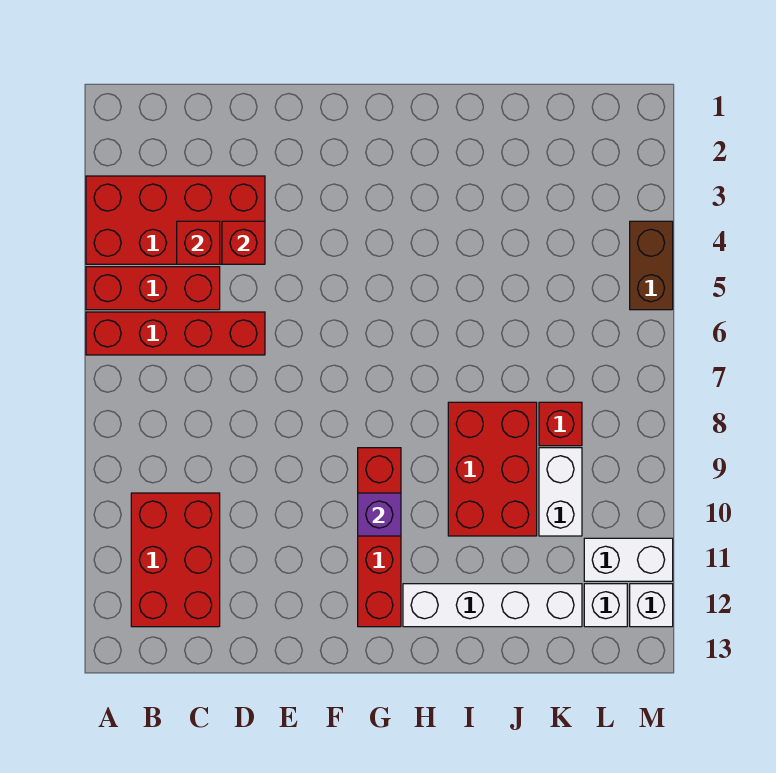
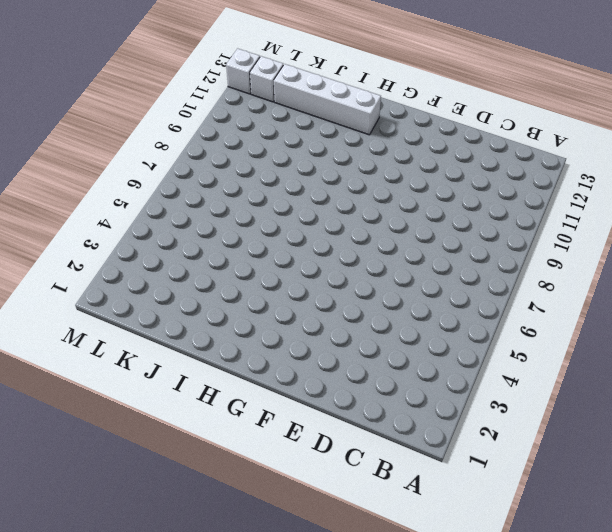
none -> red brick A3:D4 level 1
none -> red brick A5:C5 level 1
none -> red brick A6:D6 level 1

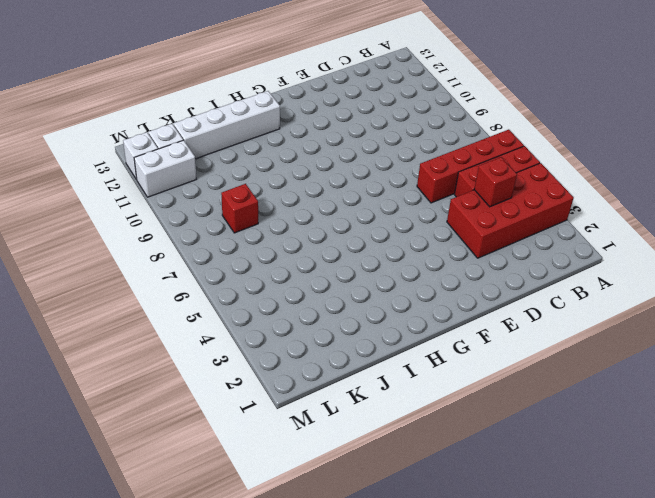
none -> red brick B10:C12 level 1
none -> red brick G9:G12 level 1
none -> red brick I8:J10 level 1

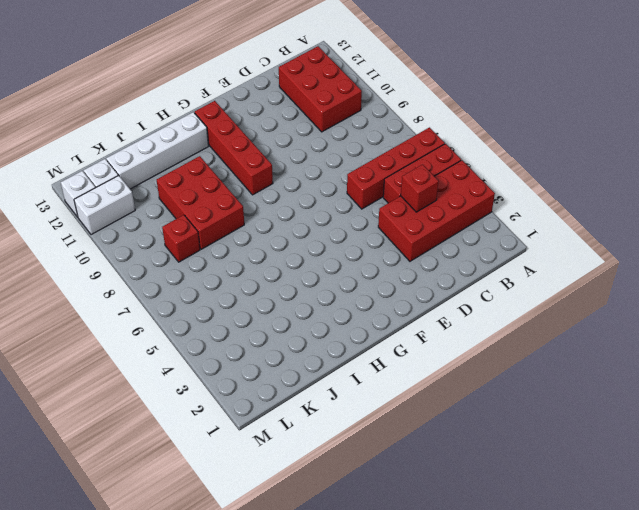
none -> white brick K9:K10 level 1
none -> brown brick M4:M5 level 1
none -> red brick D4 level 2

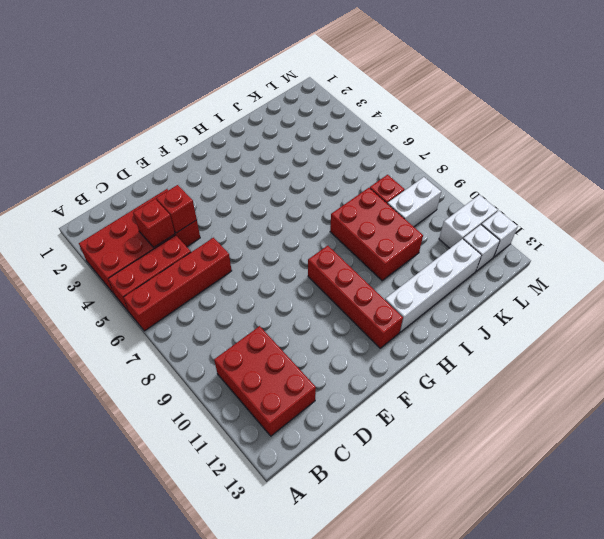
white brick K9:L9 level 1 -> white brick K9:K10 level 1
none -> brown brick M4:M5 level 1
none -> purple brick G10 level 2

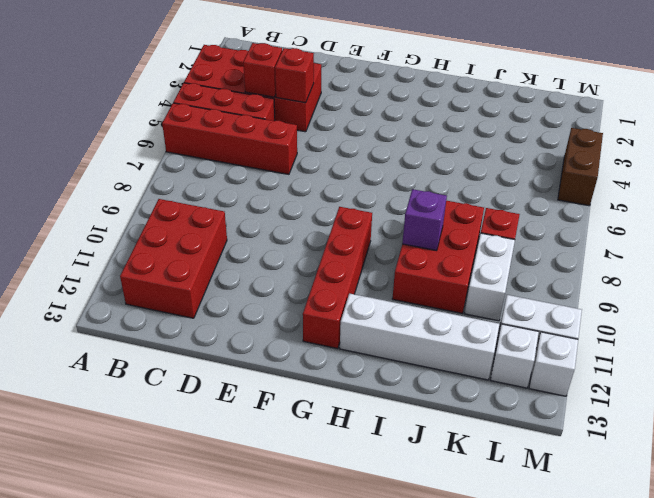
purple brick I9 level 2 -> purple brick G10 level 2

